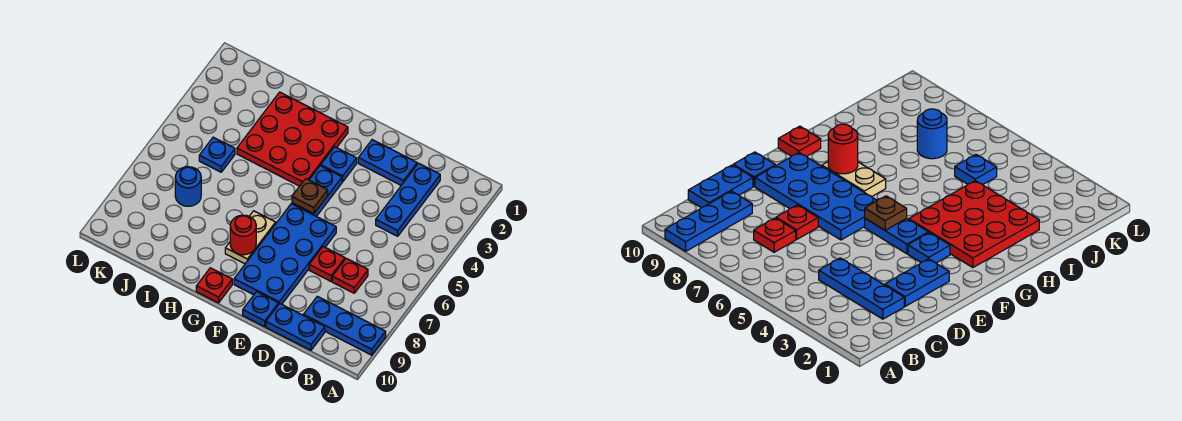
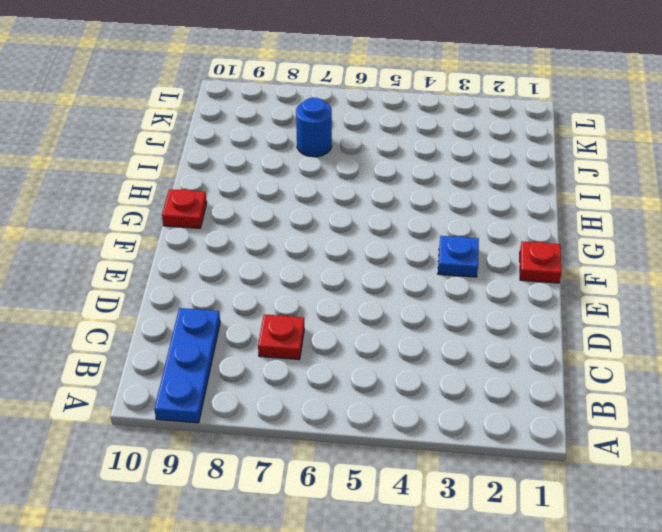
red plate F1 level 1 -> red plate D7 level 1
none -> blue plate C2:C4 level 1
none -> blue plate C10:D10 level 1
none -> blue plate D2:E2 level 1

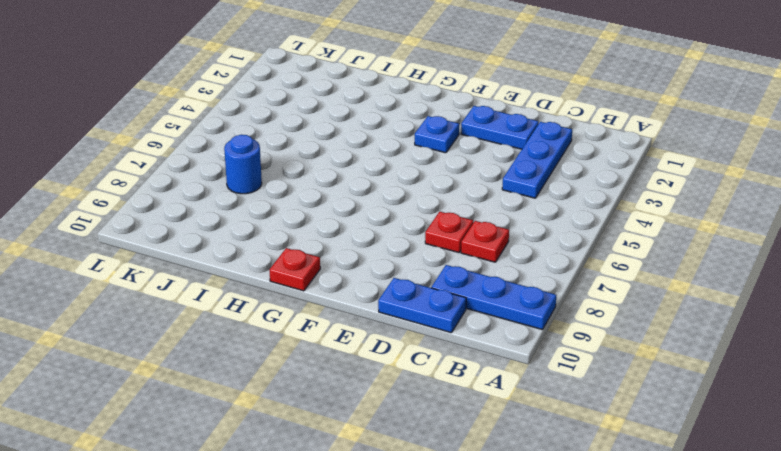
none -> blue plate E6:F9 level 1
none -> blue plate E10 level 1
none -> blue plate F4:F5 level 1

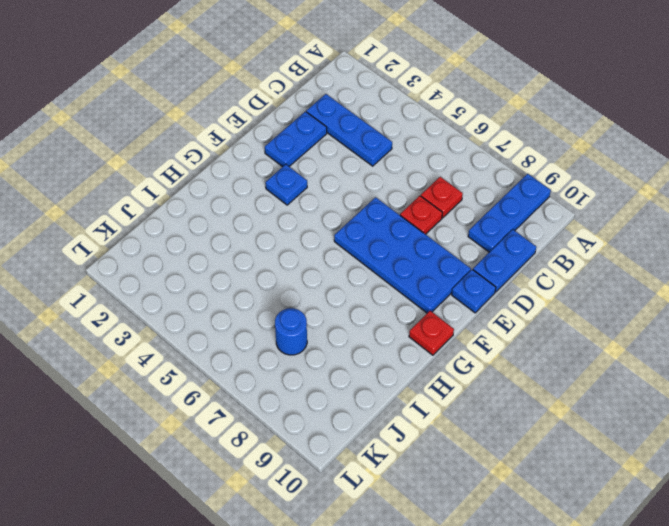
none -> blue plate F4:F5 level 1
none -> red plate G2:I4 level 1
none -> tan plate G7:G8 level 1

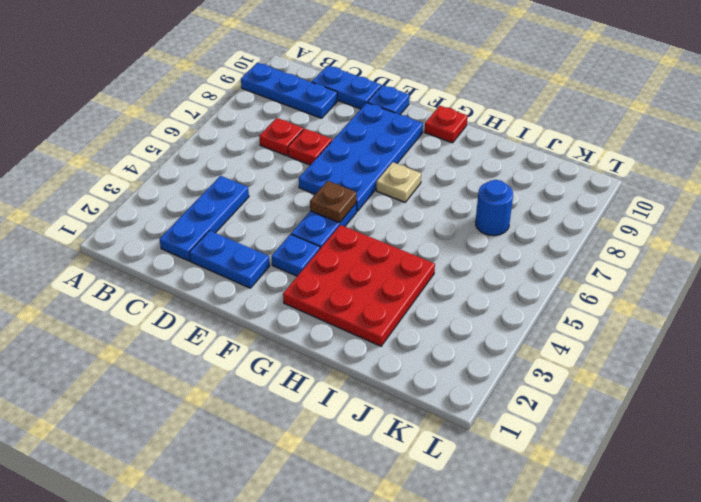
tan plate G7 level 1 -> tan plate G7:G8 level 1
none -> blue plate J5 level 1
none -> red round brick G8 level 2

